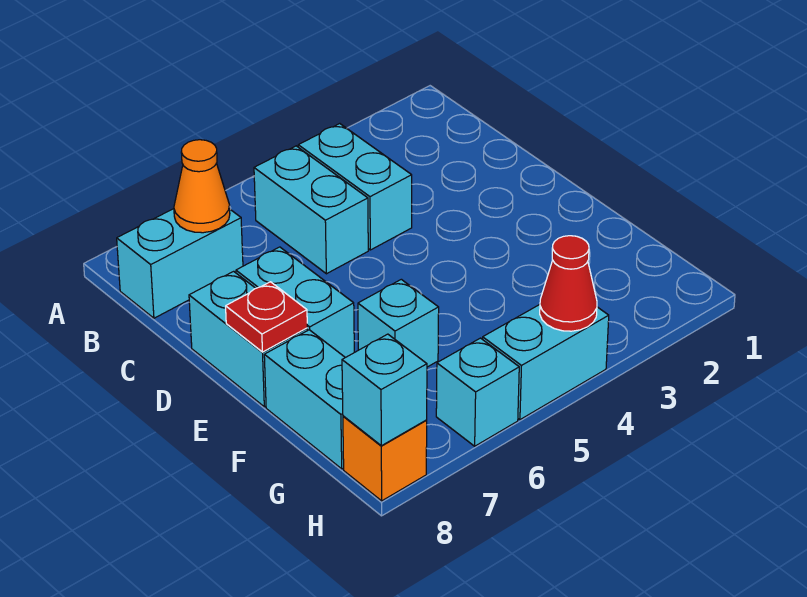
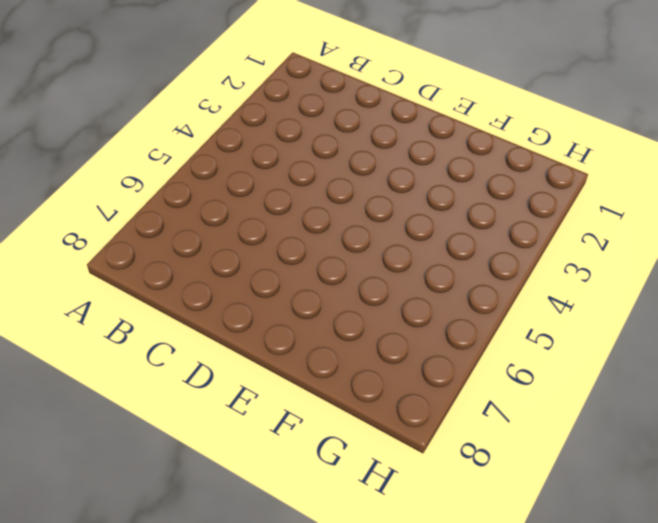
none -> cyan brick B4:C4 level 1
none -> cyan brick B5:C5 level 1
none -> cyan brick B7:B8 level 1

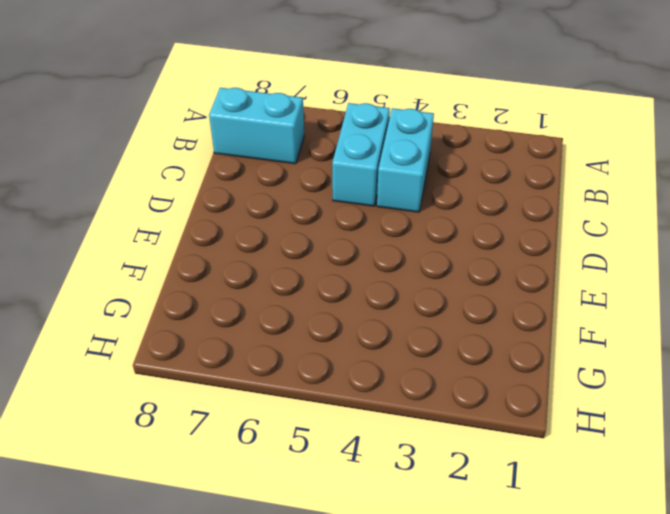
none -> cyan brick D7:E7 level 1
none -> cyan brick D8:E8 level 1
none -> cyan brick F6 level 1

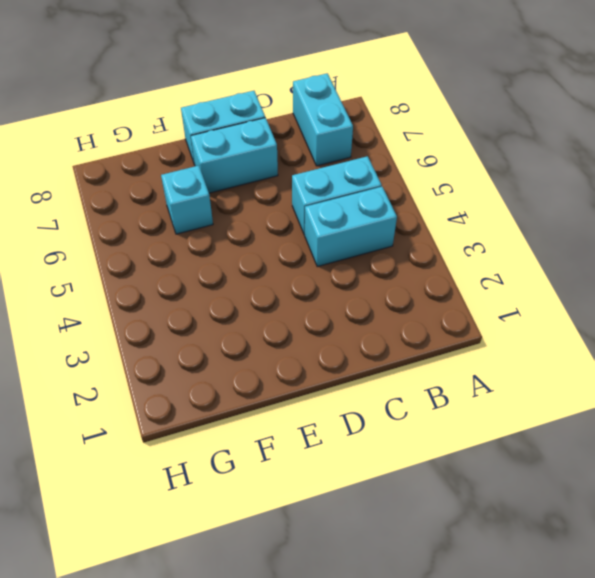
none -> cyan brick F8:G8 level 1
none -> cyan brick H4:H5 level 1
none -> cyan brick H6 level 1

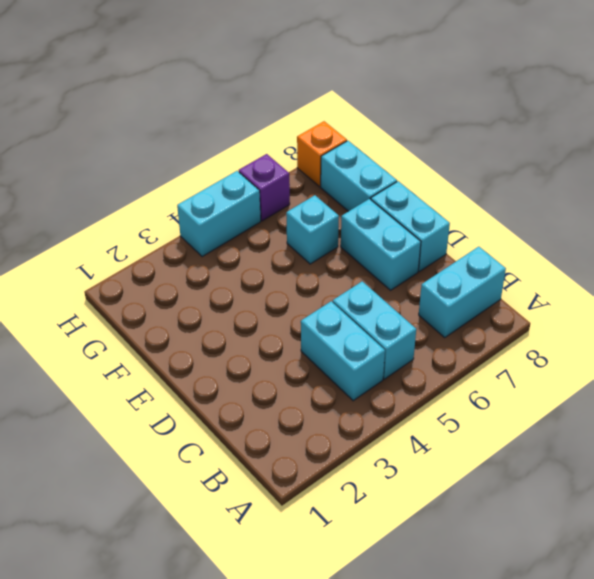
purple brick H6 level 1 -> cyan brick H6 level 1
none -> orange cone B7 level 2
none -> red plate E8 level 2
none -> red cone H4 level 2

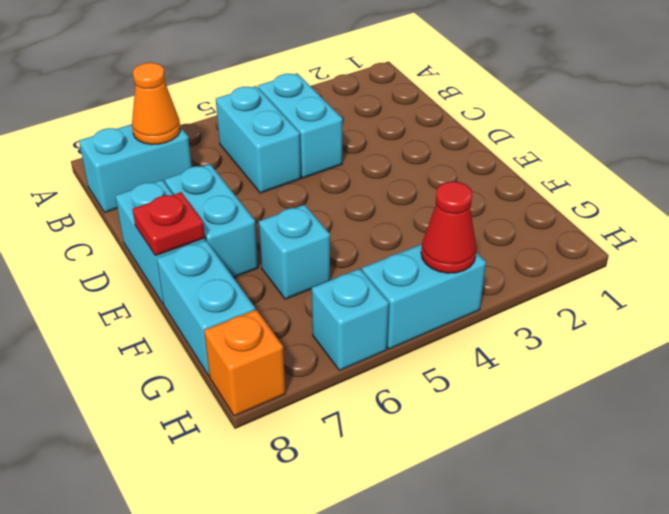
none -> cyan brick H8 level 2

